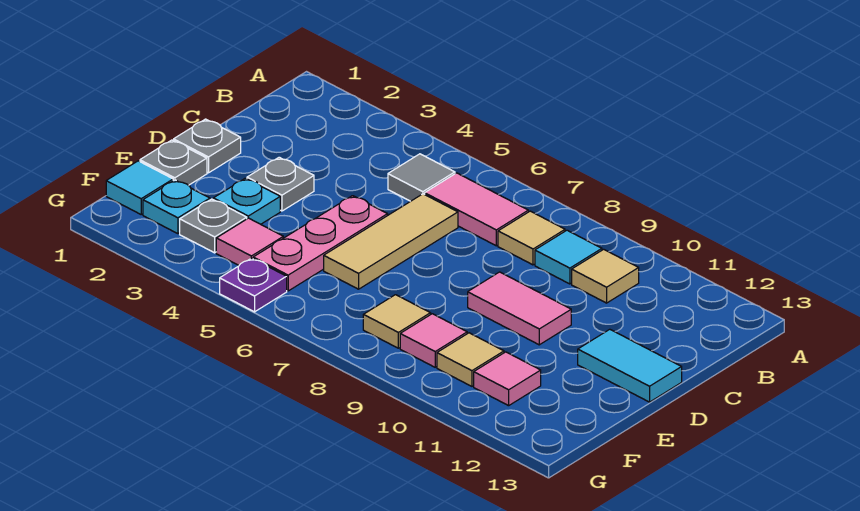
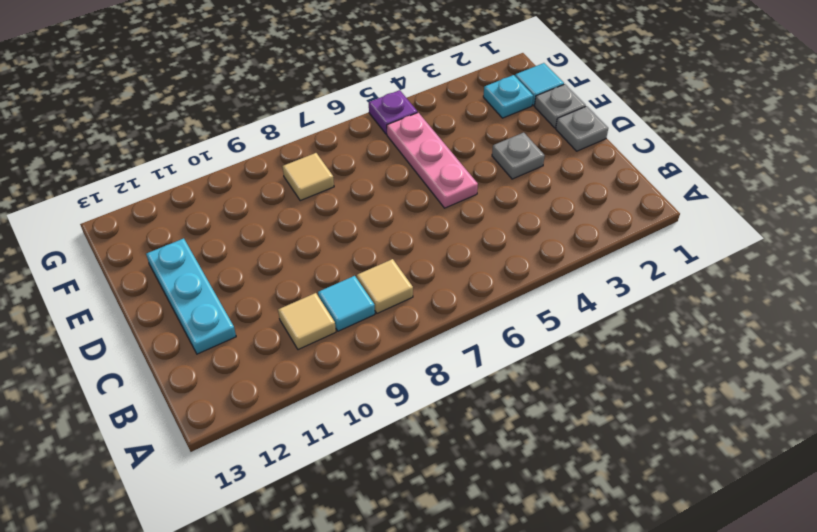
cyan plate C12:E12 level 1 -> cyan tile D12:D13 level 1
none -> grey tile B5 level 1
none -> pink tile B6:B7 level 1
none -> tan tile C6:E6 level 1

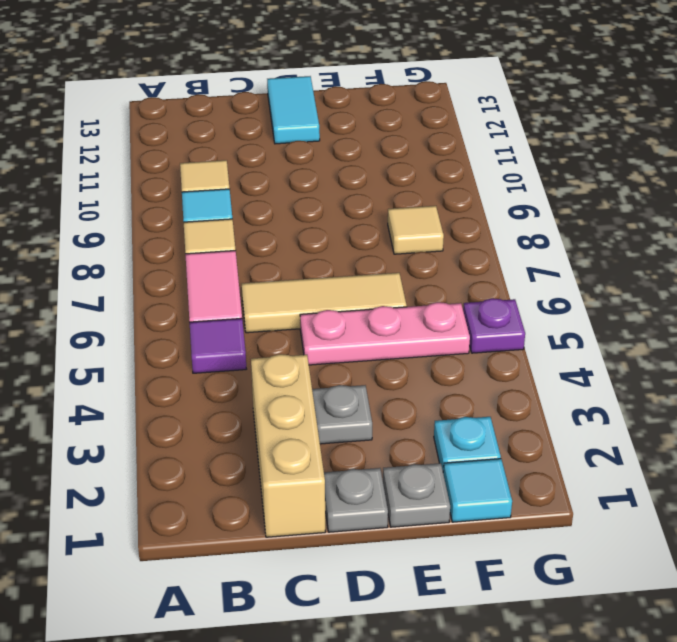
purple tile B5 level 1 -> grey tile B5 level 1
tan brick C1:C3 level 1 -> none
none -> pink tile D9:D10 level 1
none -> cyan plate E3 level 1
none -> grey plate F3 level 1

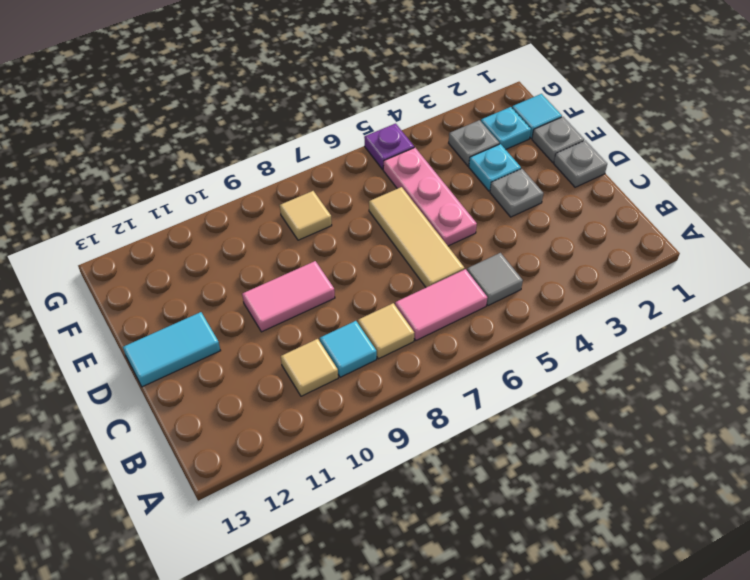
none -> pink tile F4 level 1
none -> pink tile F9 level 1
none -> tan tile F10 level 1

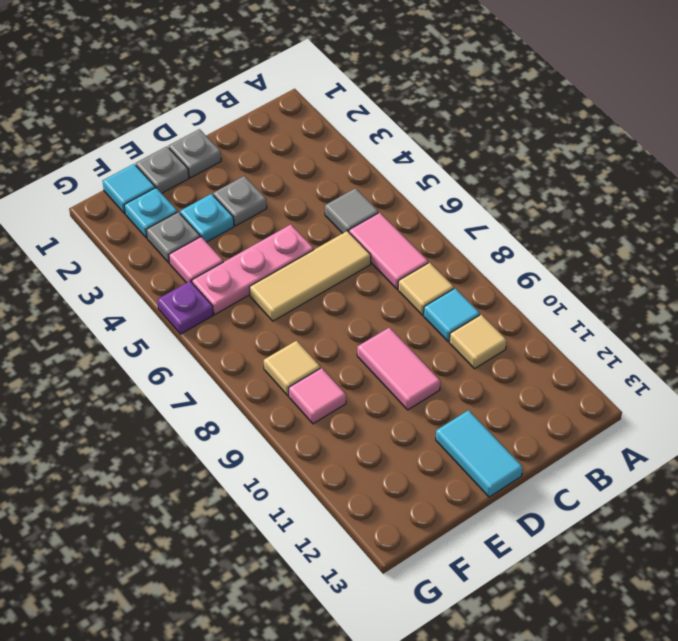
none -> tan tile F10 level 1
none -> pink tile F11 level 1

